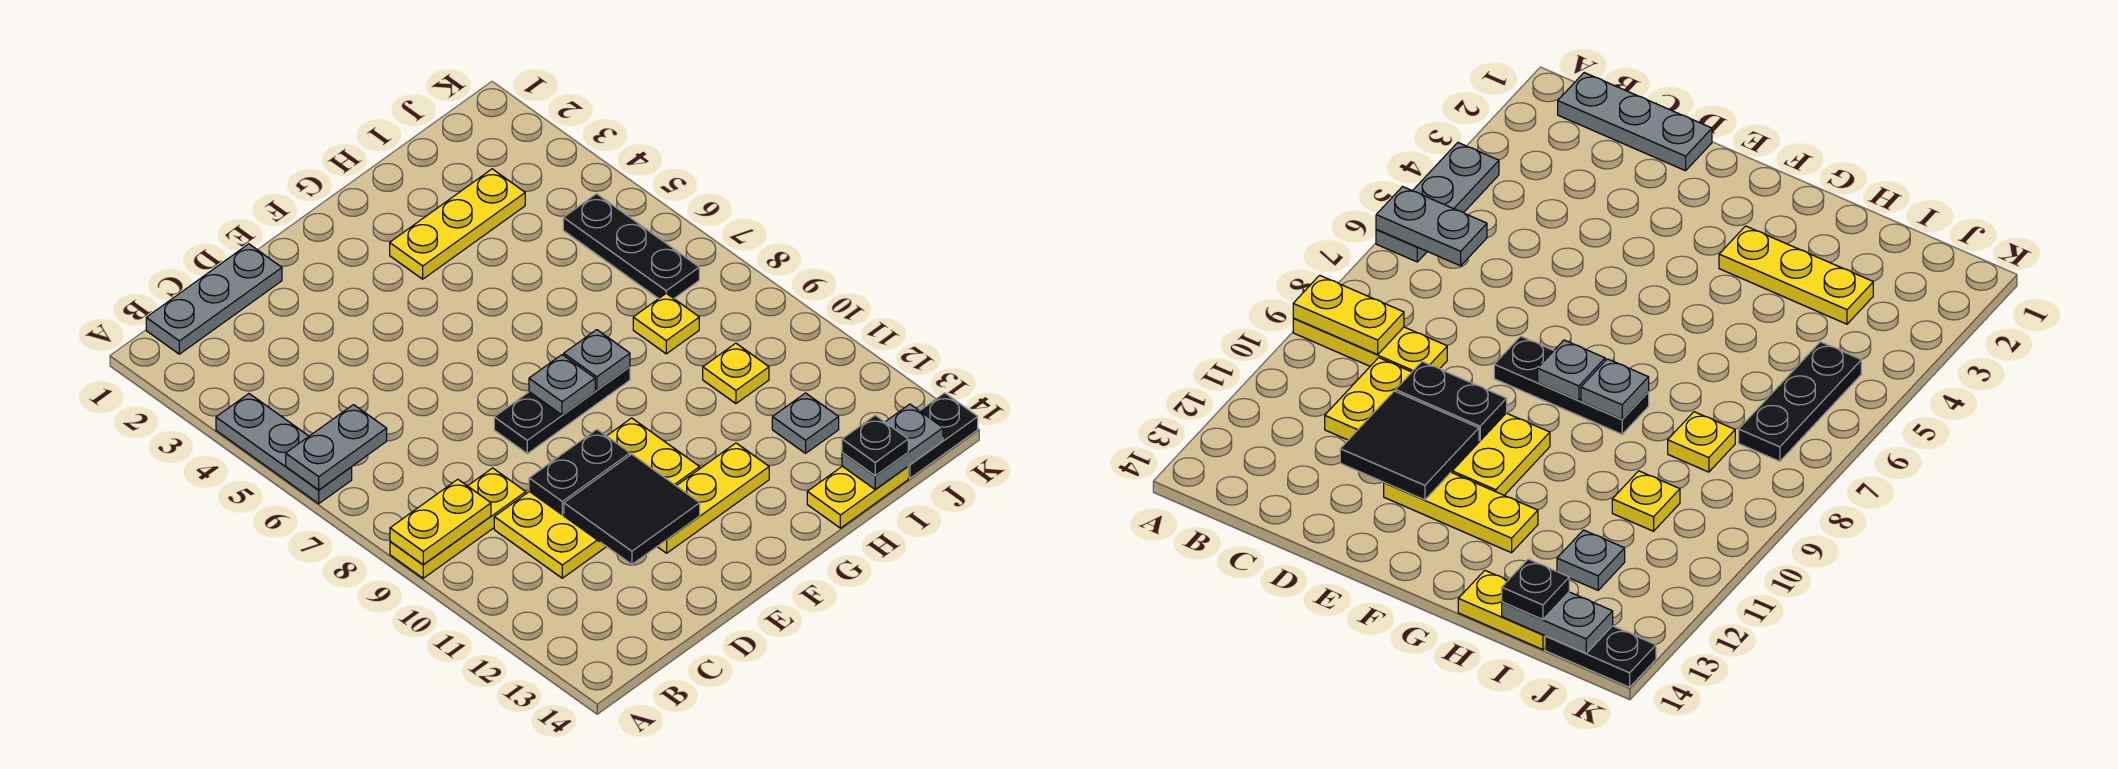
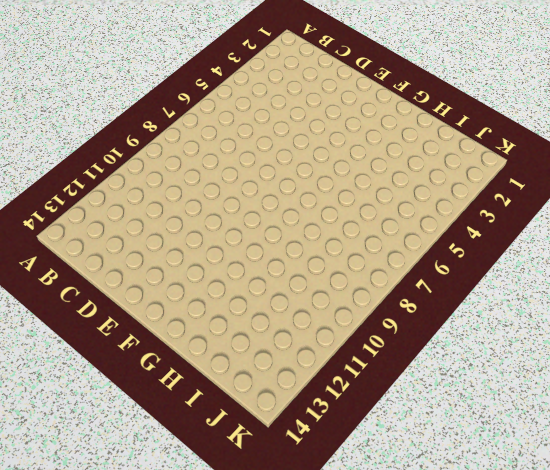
none -> grey plate A4:A6 level 1
none -> yellow plate A9:C9 level 1
none -> grey plate B1:D1 level 1

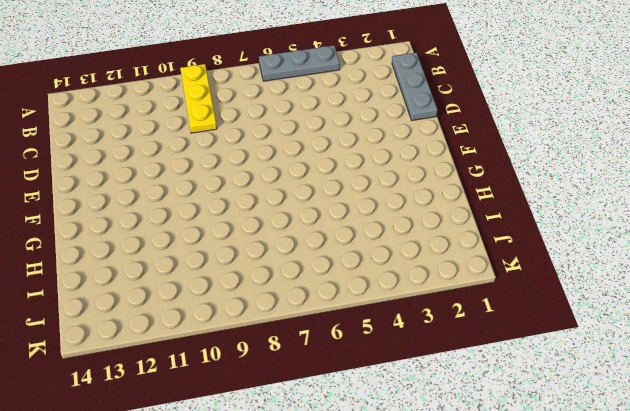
none -> yellow plate C10:F11 level 1
none -> black plate E8:G8 level 1
none -> yellow plate E12:G12 level 1

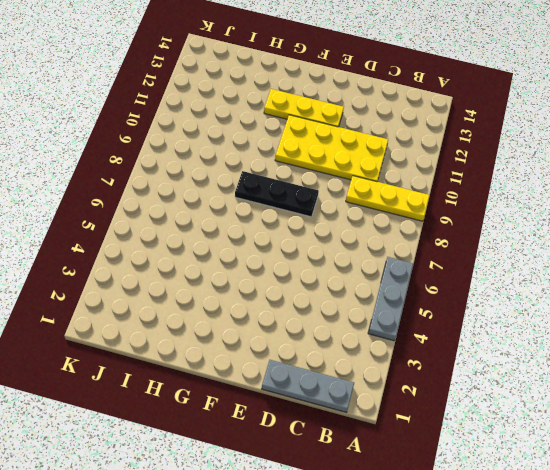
none -> yellow plate G3:I3 level 1
none -> yellow plate H14:I14 level 1
none -> yellow plate I8 level 1

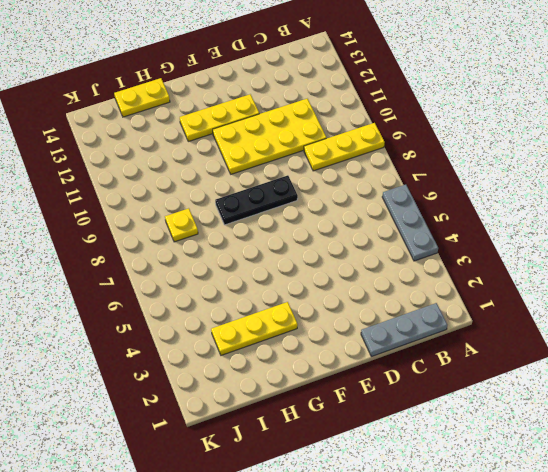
none -> yellow plate I10 level 1
none -> grey plate I12 level 1
none -> black plate J5:J7 level 1

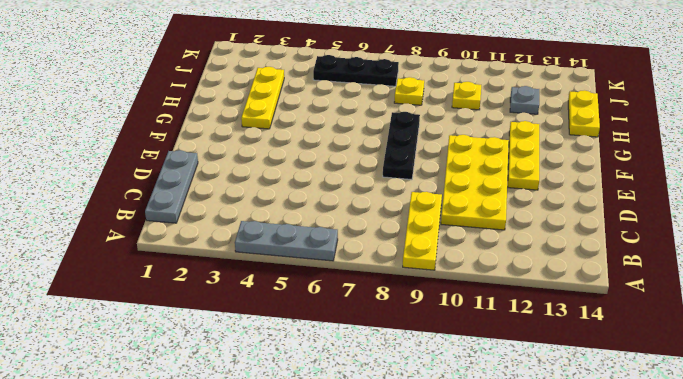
none -> black plate J14:K14 level 1
none -> grey plate A6:B6 level 2
none -> yellow plate A9:B9 level 2

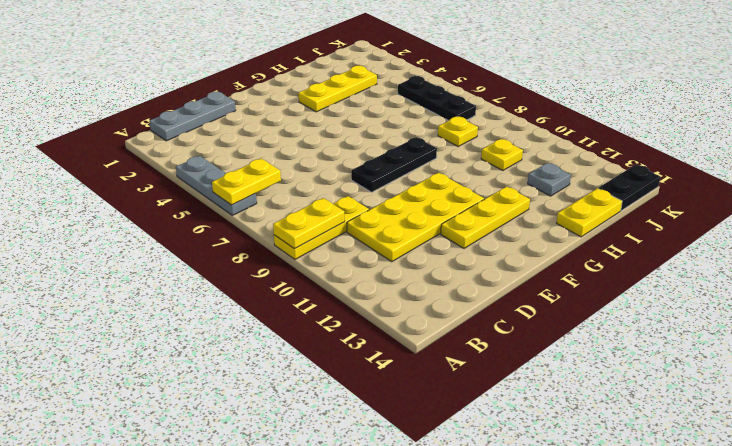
yellow plate A6:B6 level 2 -> grey plate A6:B6 level 2
none -> black plate D10:E10 level 2
none -> black tile D11:E12 level 2
none -> grey plate F8 level 2

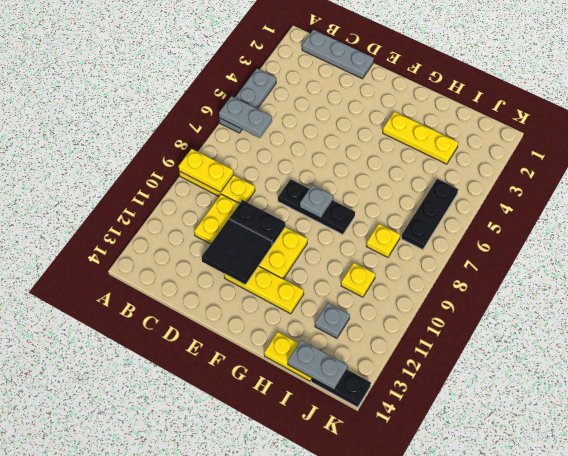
none -> grey plate G8 level 2
none -> black plate I14 level 3

